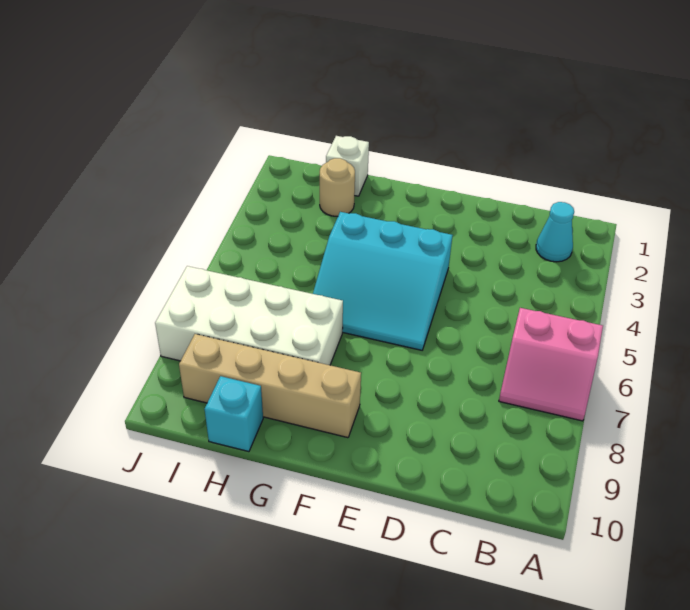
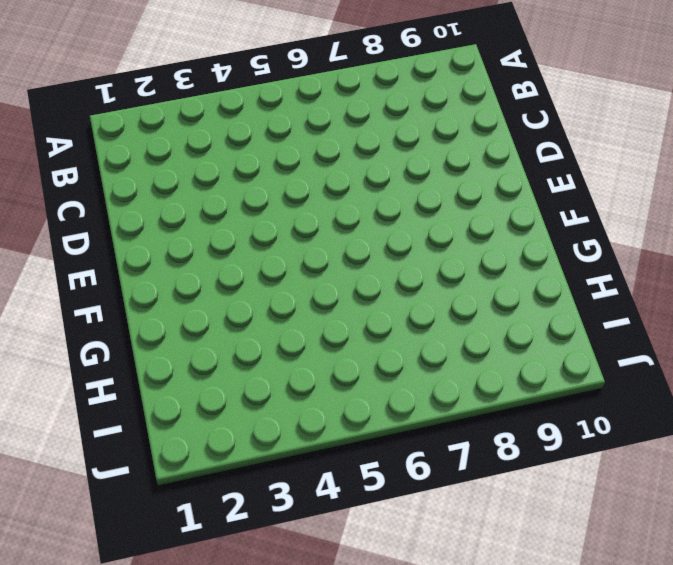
none -> pink slope A6:B7 level 1 top 6
none -> cyan cone B2 level 1

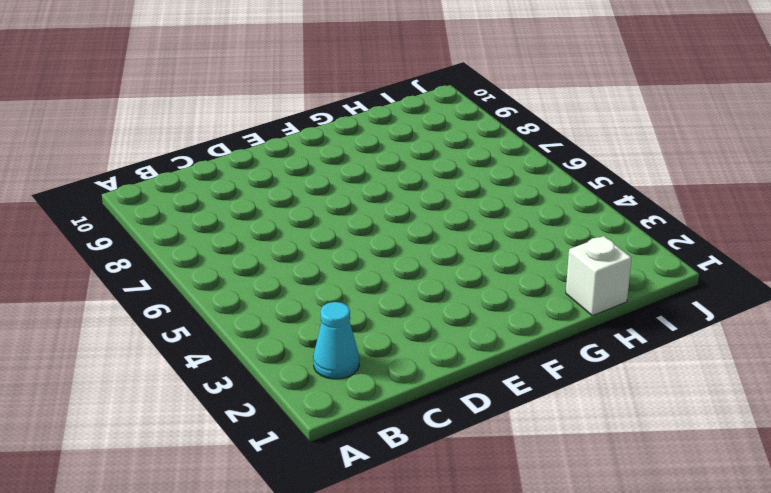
none -> pink slope A6:B7 level 1 top 6
none -> cyan slope E4:G6 level 1 top 4

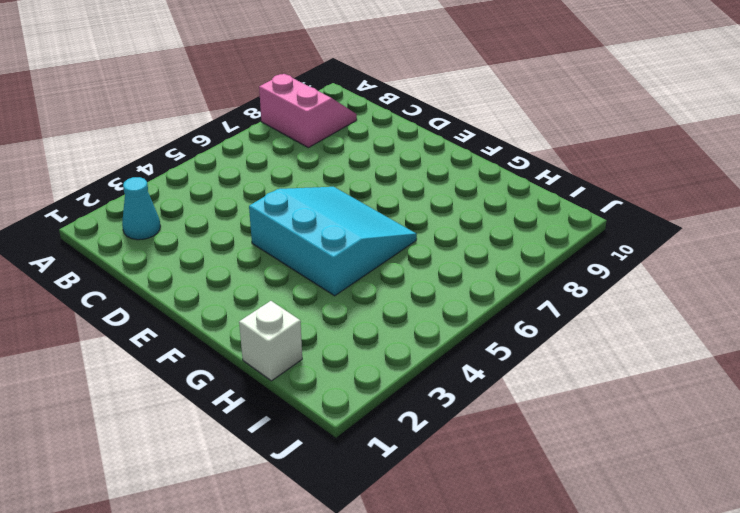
pink slope A8:B9 level 1 top 8 -> pink slope A6:B7 level 1 top 6
none -> tan brick F9:I9 level 1
none -> white brick G7:J8 level 1

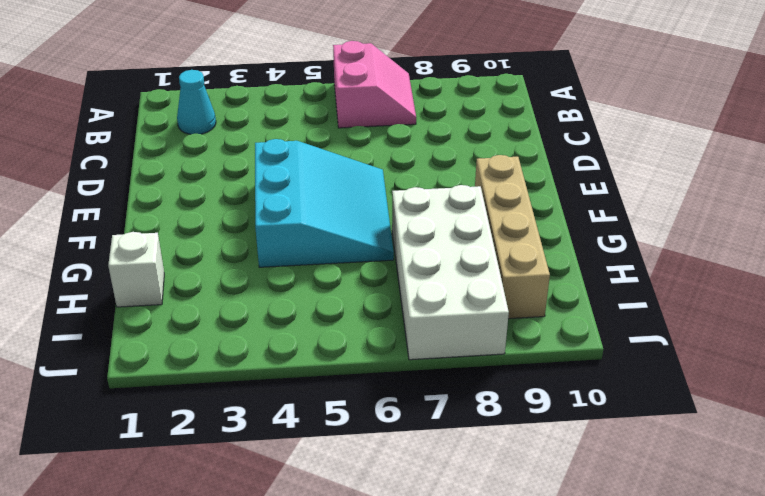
none -> tan round brick H2 level 1
none -> cyan brick H10 level 1

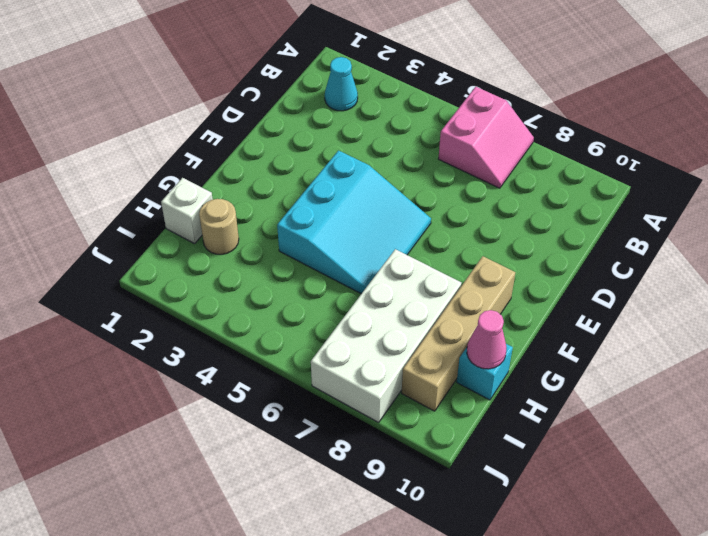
pink cone H10 level 2 -> none

